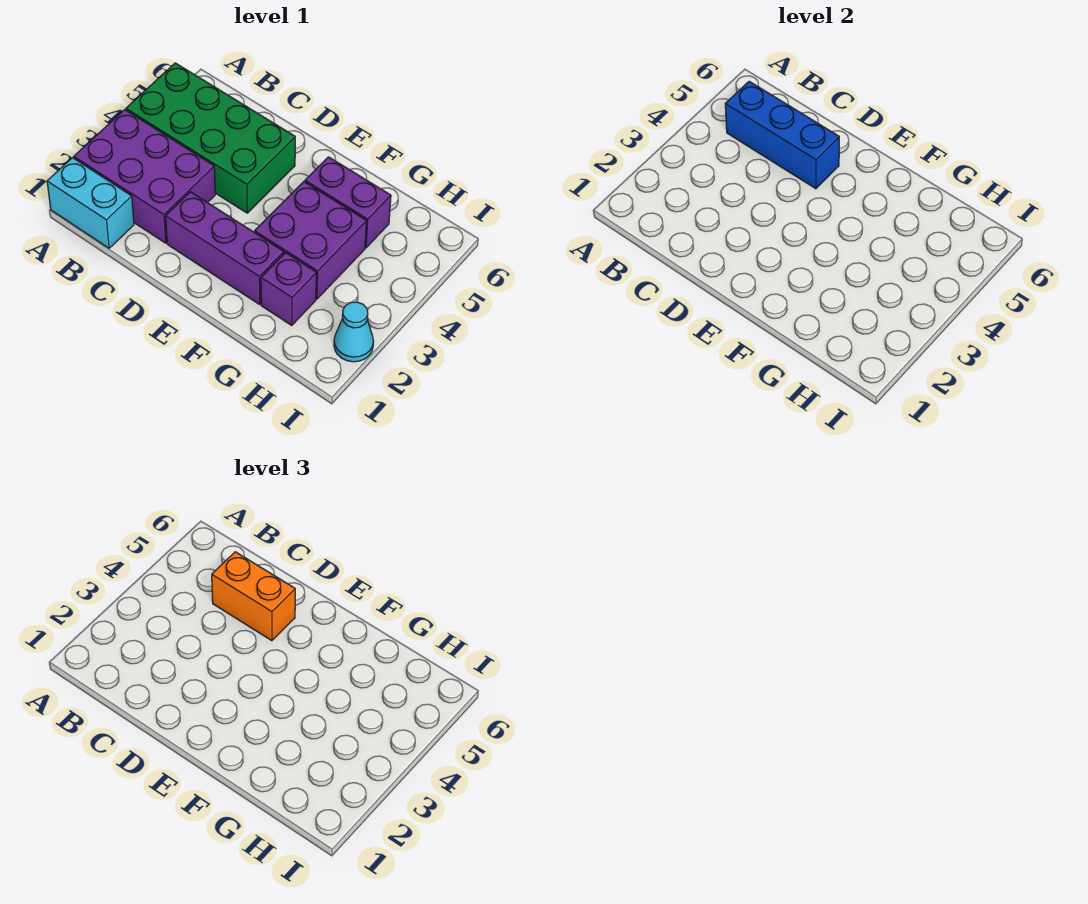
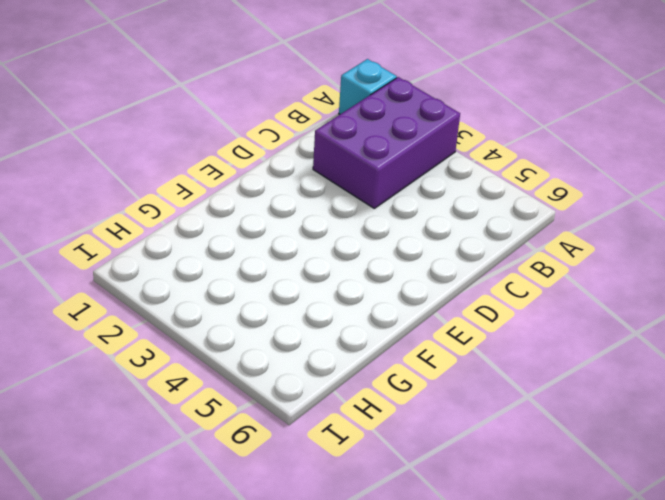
cyan brick A1 level 1 -> cyan brick A1:B1 level 1
none -> green brick A4:D5 level 1
none -> purple brick D2:F2 level 1

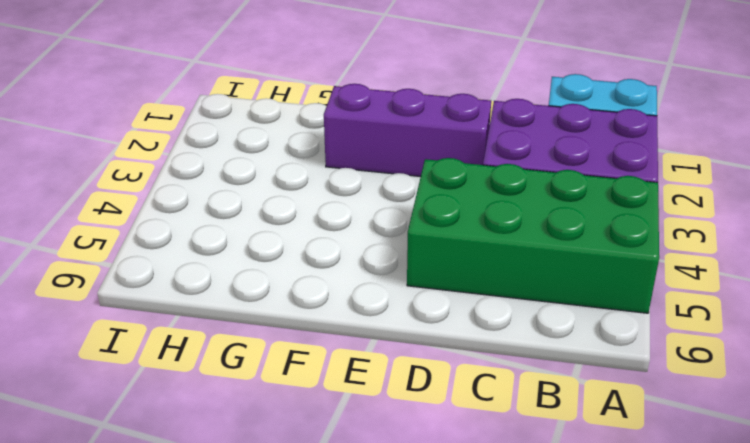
none -> purple brick F3:G4 level 1
none -> purple brick F5:G5 level 1

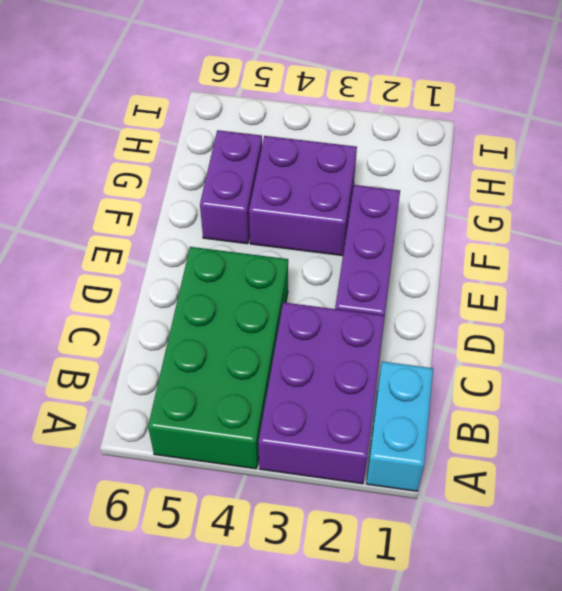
none -> purple brick G2 level 1
none -> cyan cone I2 level 1

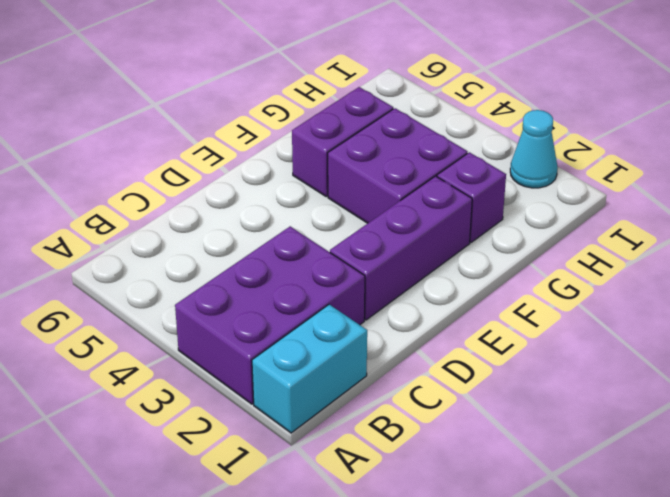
none -> green brick A4:D5 level 1
none -> blue brick B5:D5 level 2

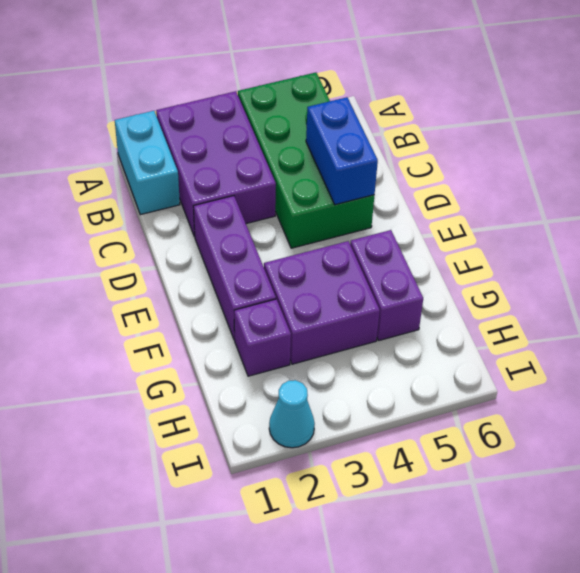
blue brick C5:D5 level 2 -> blue brick B5:D5 level 2
none -> orange brick C5:D5 level 3

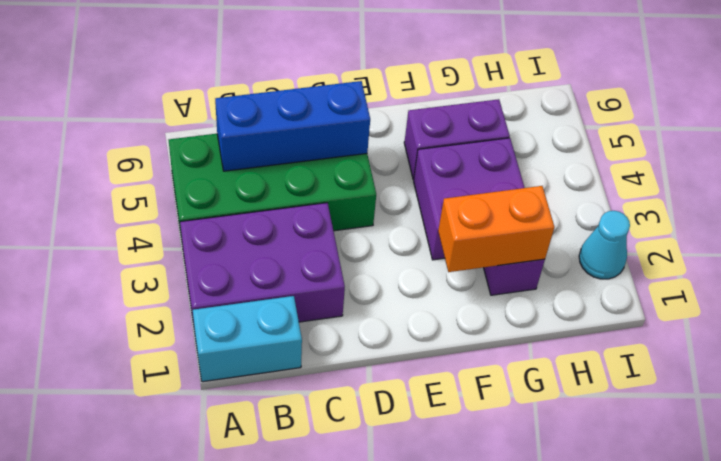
orange brick F2:G2 level 2 -> orange brick C5:D5 level 3
none -> purple brick D2:F2 level 1

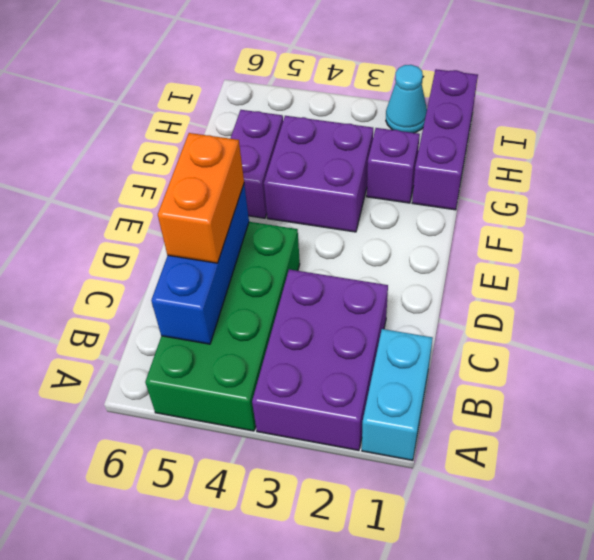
purple brick G1:I1 level 1 -> purple brick D2:F2 level 1

